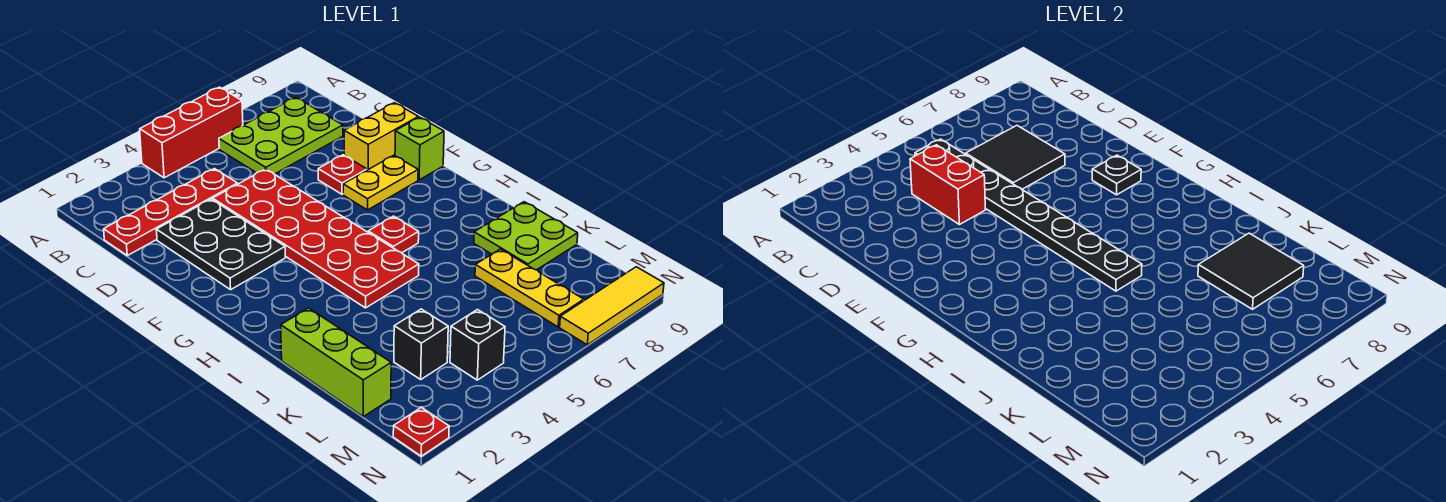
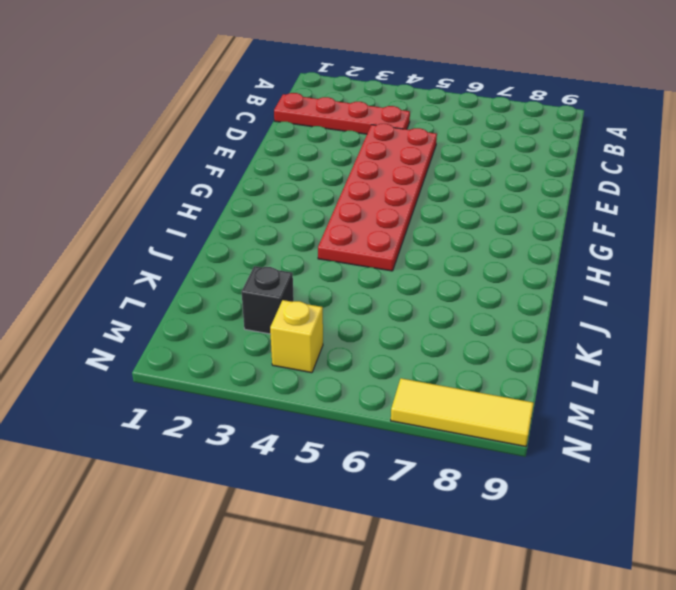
yellow brick M4 level 1 -> black brick M4 level 1
none -> red brick A4:A6 level 1
none -> lime plate B6:C8 level 1
none -> black plate D2:F3 level 1

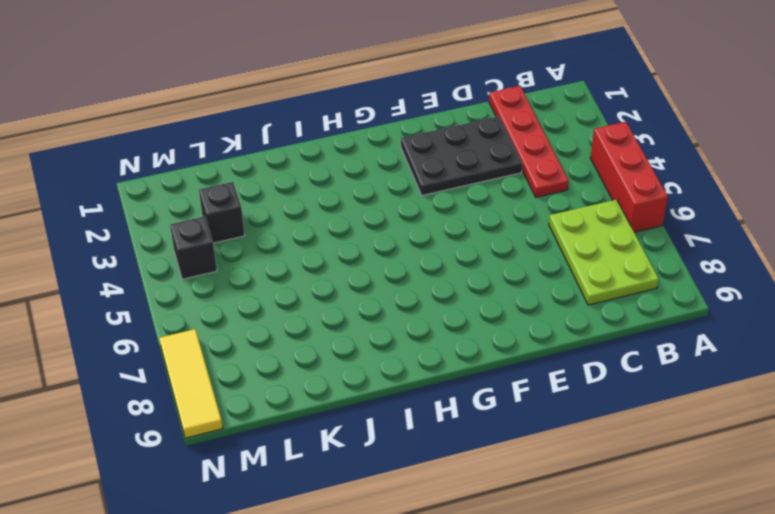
none -> red plate D4:I5 level 1
none -> red plate E7 level 1
none -> yellow brick E8:E9 level 1

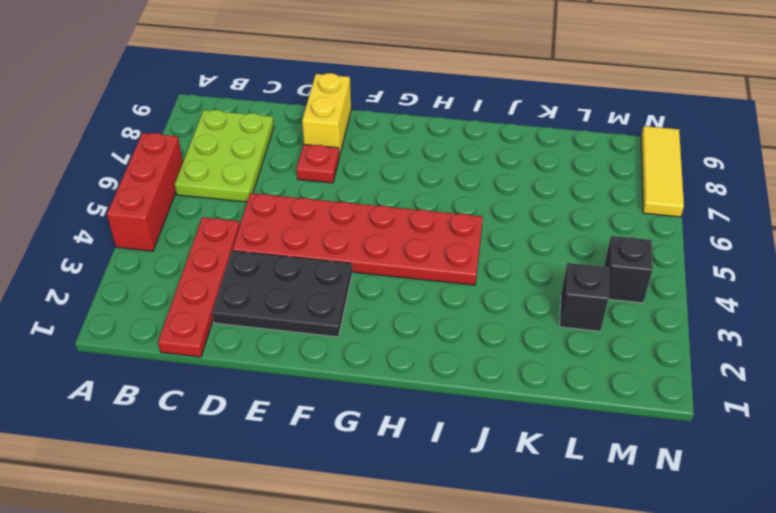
none -> yellow plate F7:F8 level 1
none -> lime brick F9 level 1
none -> red plate H6 level 1

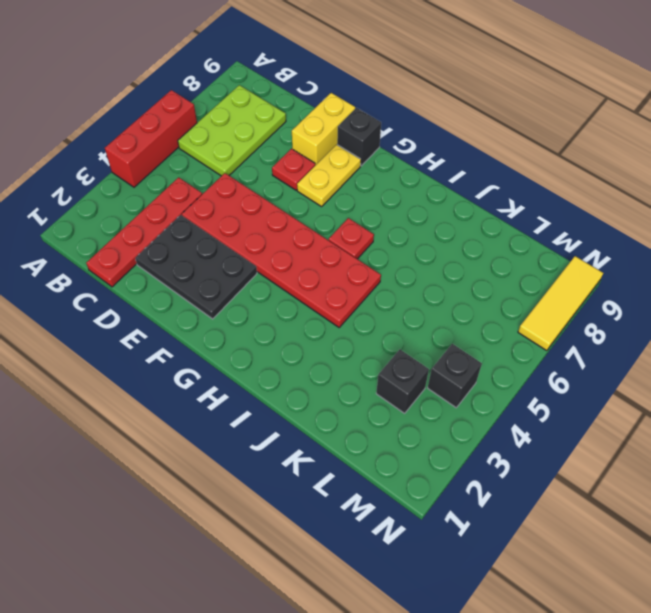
black brick F9 level 1 -> lime brick F9 level 1
none -> lime brick J1:L1 level 1
none -> lime plate J8:K9 level 1
none -> yellow plate K7:M7 level 1

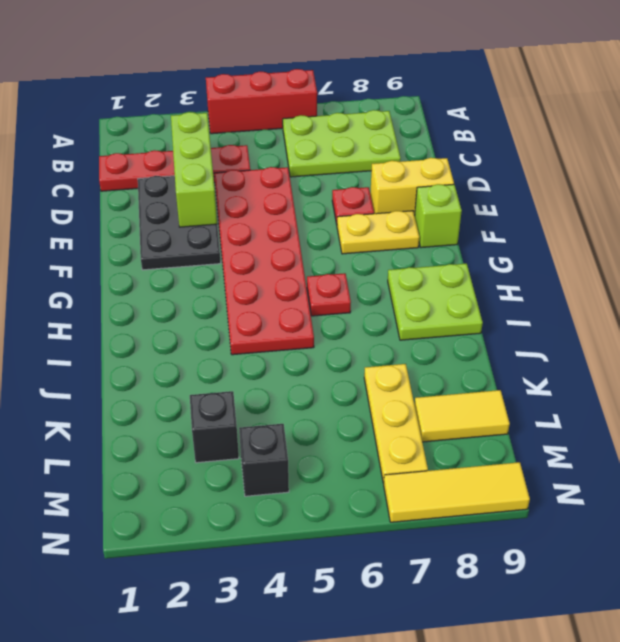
lime brick C3:E3 level 2 -> lime brick J1:L1 level 1
lime plate H8:I9 level 1 -> lime plate J8:K9 level 1
yellow tile L8:L9 level 1 -> none
none -> red plate N1 level 1
none -> black plate B5:I5 level 2
none -> red brick C4:D4 level 2

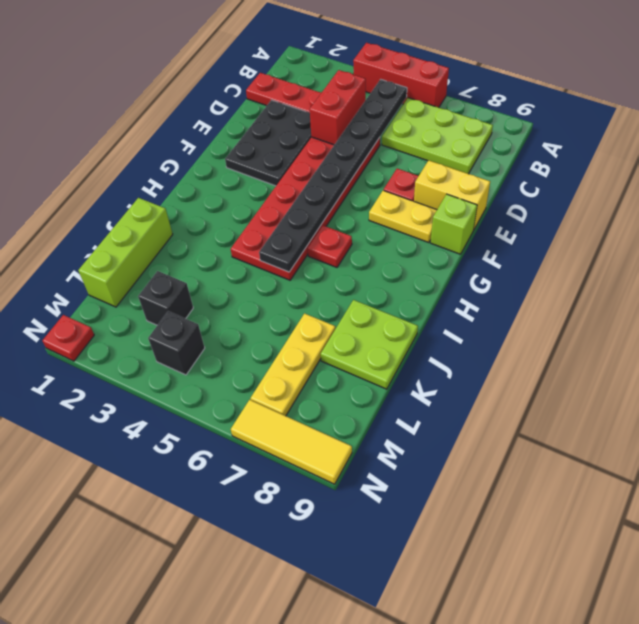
none -> black tile C6:D7 level 2
none -> black plate F8 level 2
none -> black tile K7:L8 level 2

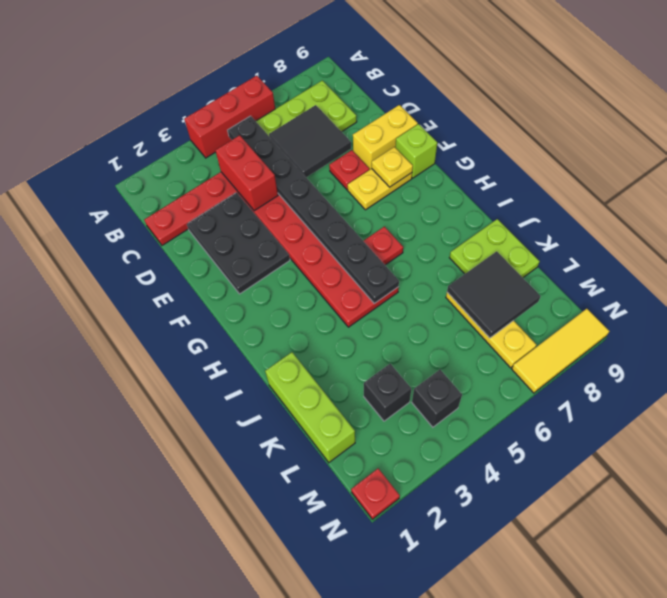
yellow plate F8 level 2 -> black plate F8 level 2

